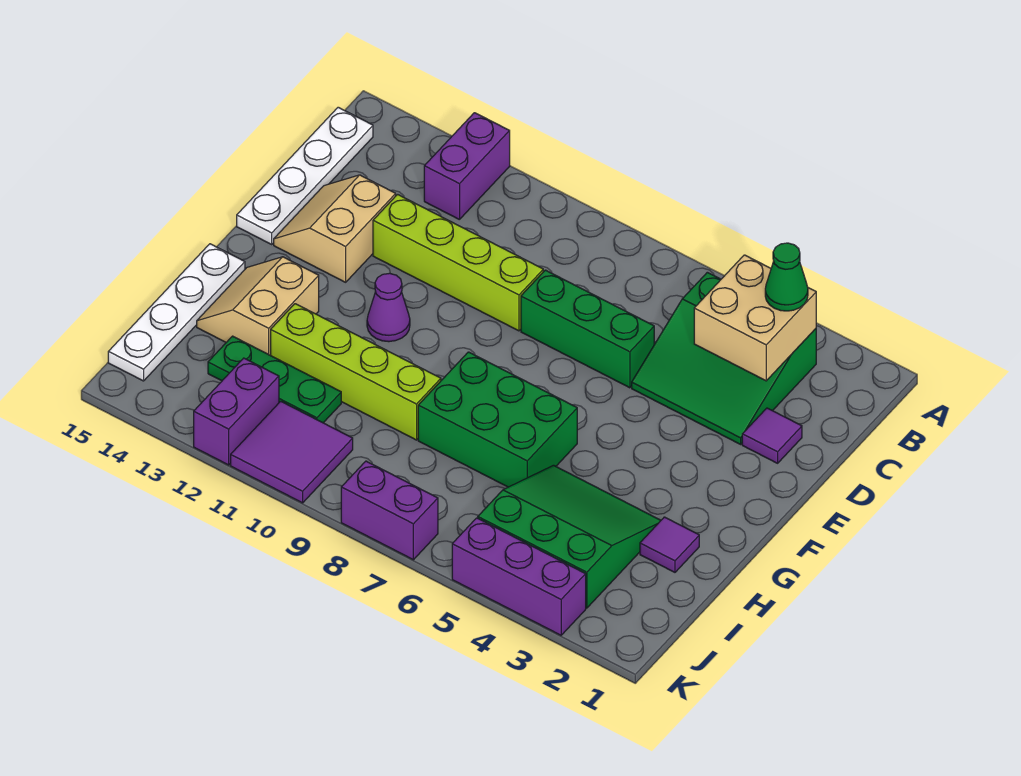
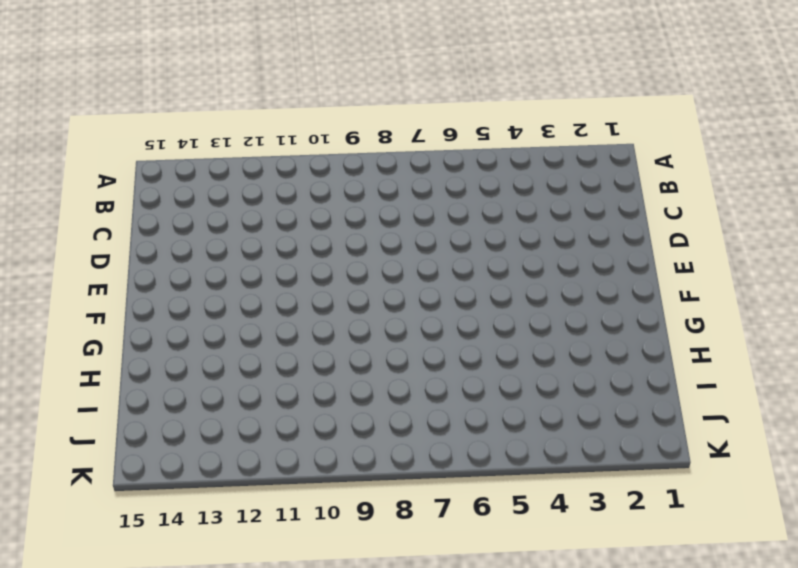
none -> purple brick A12:B12 level 1
none -> green slope B3:D5 level 1 top B
none -> white plate B15:E15 level 1

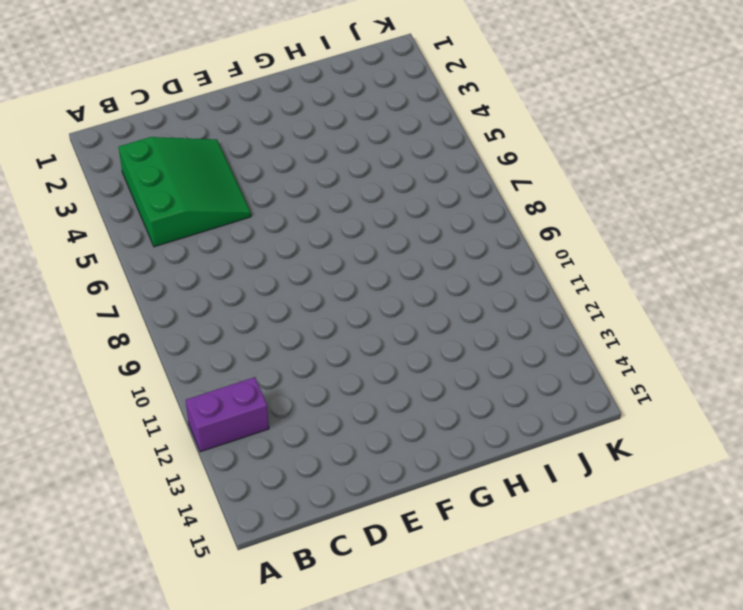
none -> white plate B15:E15 level 1
none -> purple tile D2 level 1
none -> green brick D6:D8 level 1

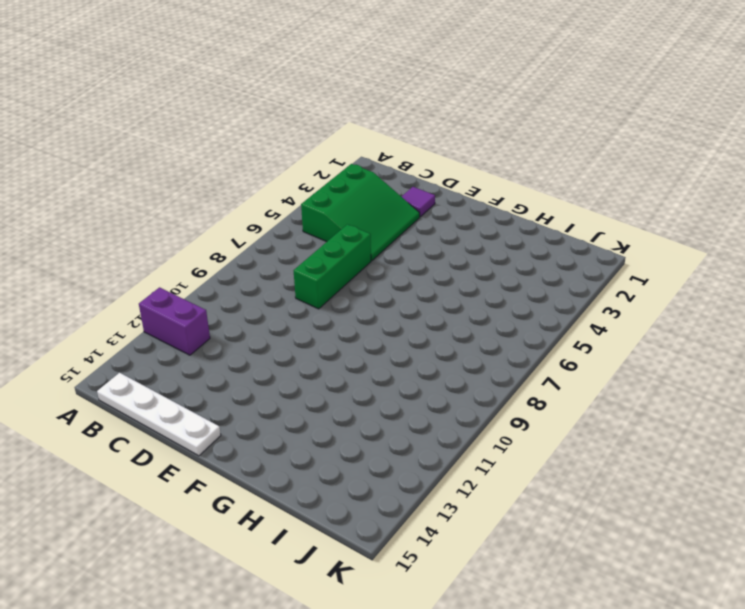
none -> lime brick D9:D12 level 1
none -> tan slope D13:E14 level 1 top 13
none -> purple cone F11 level 1

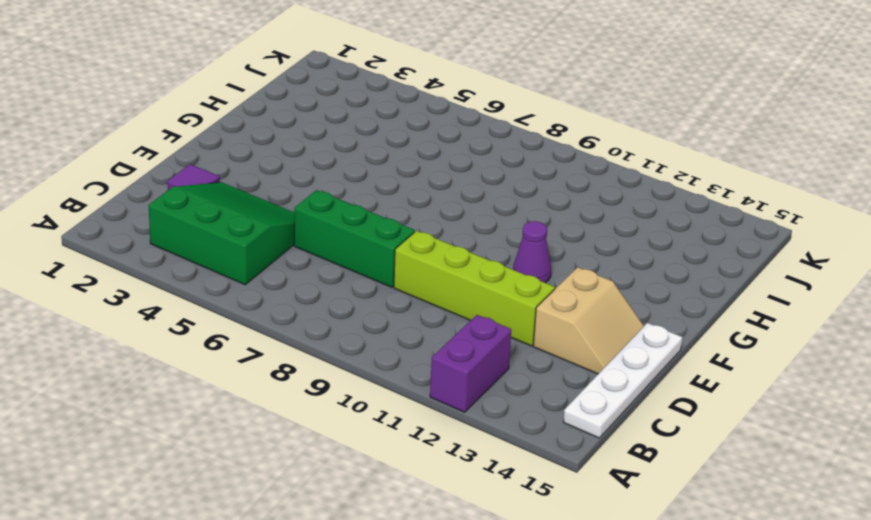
none -> green brick G6:H8 level 1
none -> tan slope G13:H14 level 1 top 13
none -> white plate G15:J15 level 1

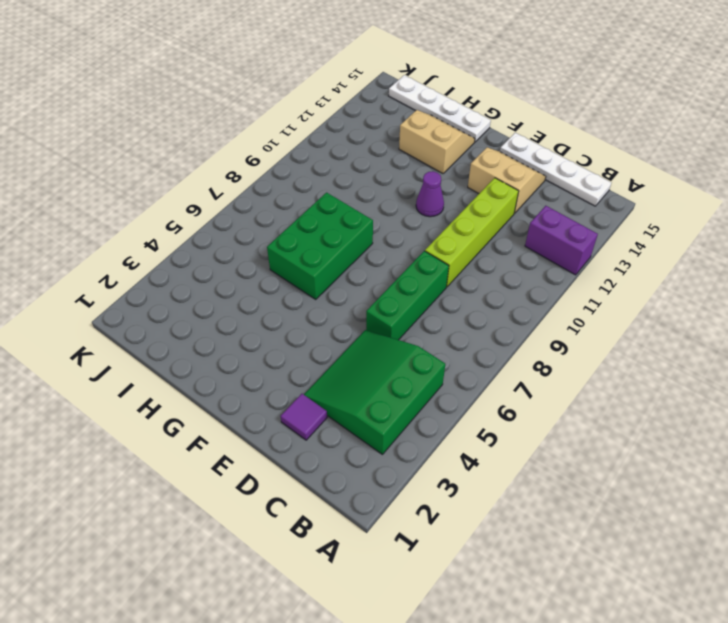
none -> purple tile H2 level 1
none -> green slope H3:J5 level 1 top J
none -> lime brick H9:H12 level 1

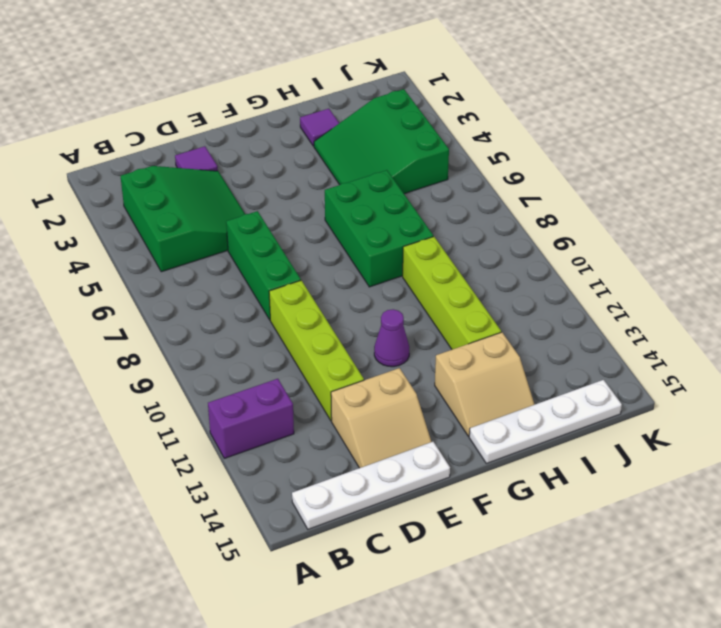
none -> green plate I11:I13 level 1
none -> purple tile J10:K11 level 1
none -> purple brick J12:K12 level 1

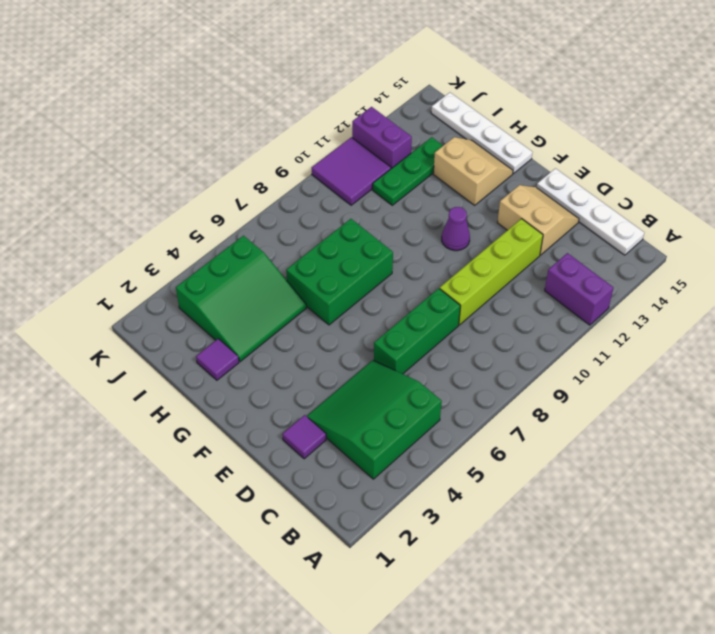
none -> lime brick H9:H12 level 1
none -> purple brick K3:K5 level 1
none -> purple brick K7:K8 level 1

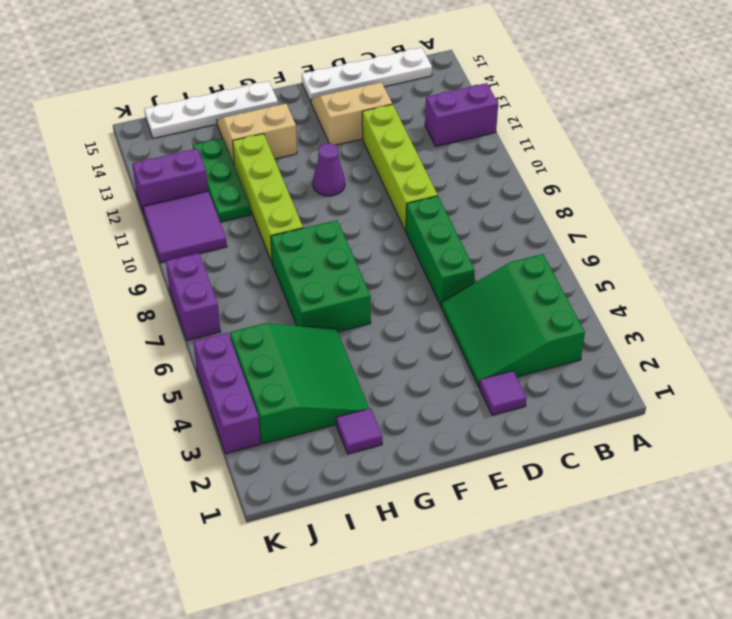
none -> tan brick B3:C4 level 2
none -> green cone B3 level 3

